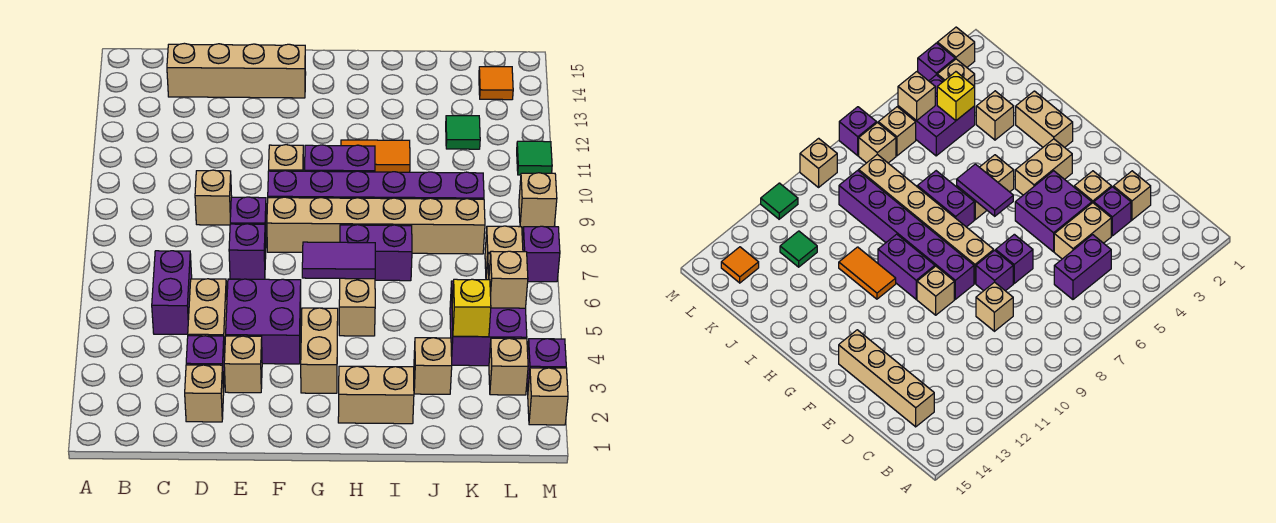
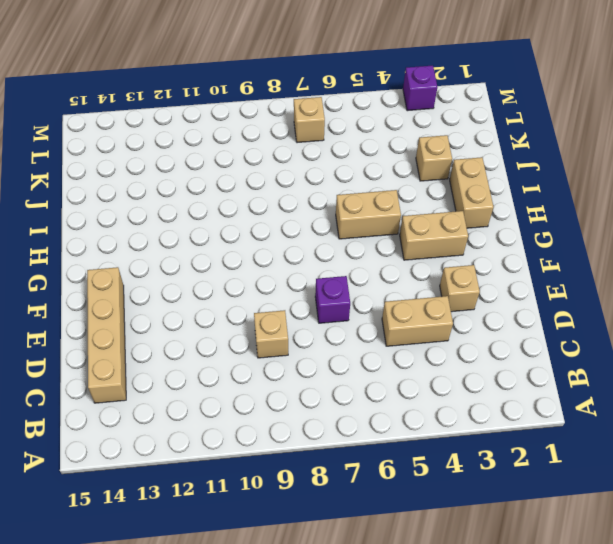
none -> purple brick C5:C6 level 1
none -> tan brick D2 level 1
none -> purple brick D3 level 1
none -> purple brick E4:F5 level 1

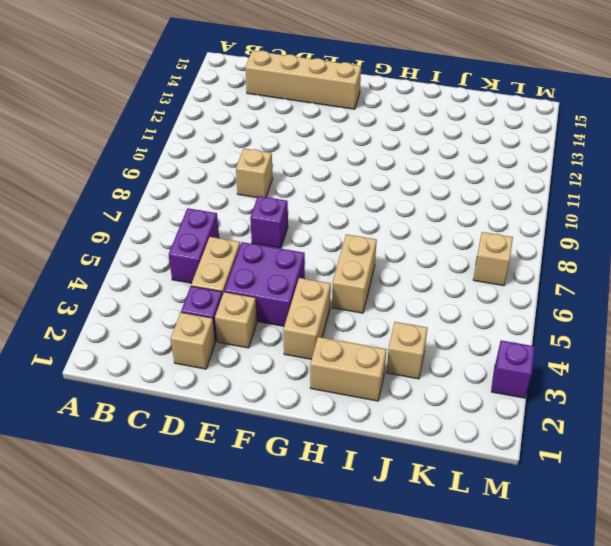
none -> purple brick E8 level 1
none -> tan brick F8:K8 level 1
none -> purple brick F9:K9 level 1
none -> tan brick F10 level 1

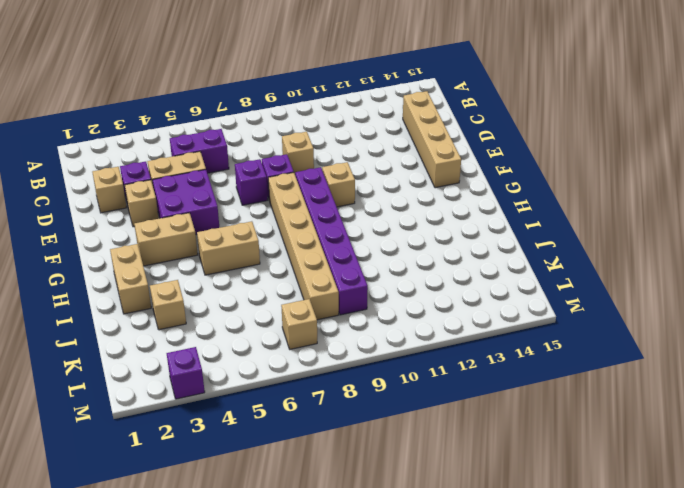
none -> purple brick G10:H10 level 1
none -> purple brick H7:I7 level 1
none -> orange tile H11:I11 level 1
none -> purple brick K4:L5 level 1

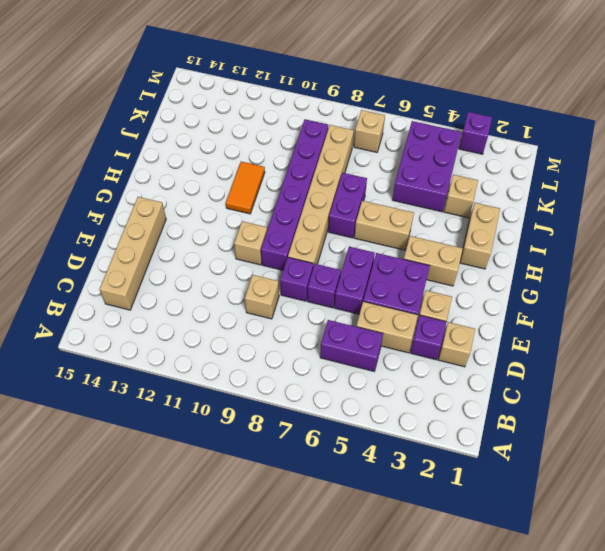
purple brick E6:F6 level 1 -> purple brick G10:H10 level 1
purple brick J4:L5 level 1 -> purple brick K4:L5 level 1
none -> green tile K12 level 1
none -> tan brick L3 level 1
none -> tan brick L6 level 1
none -> orange tile L14 level 1

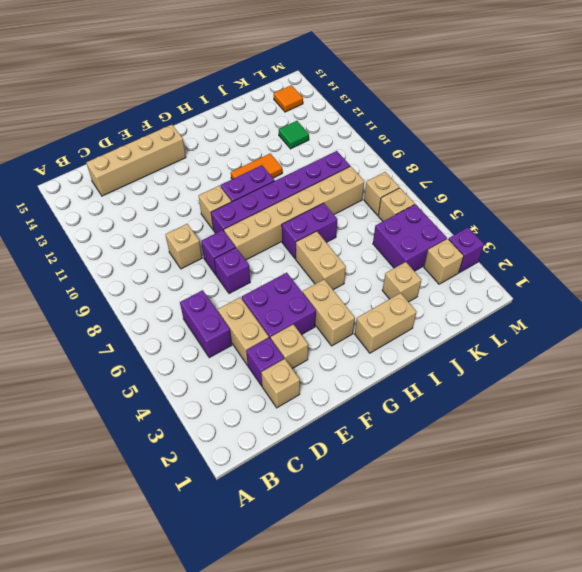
none -> tan brick M2 level 1
none -> purple brick M7 level 1
none -> tan brick M9 level 1
none -> green tile M11 level 1

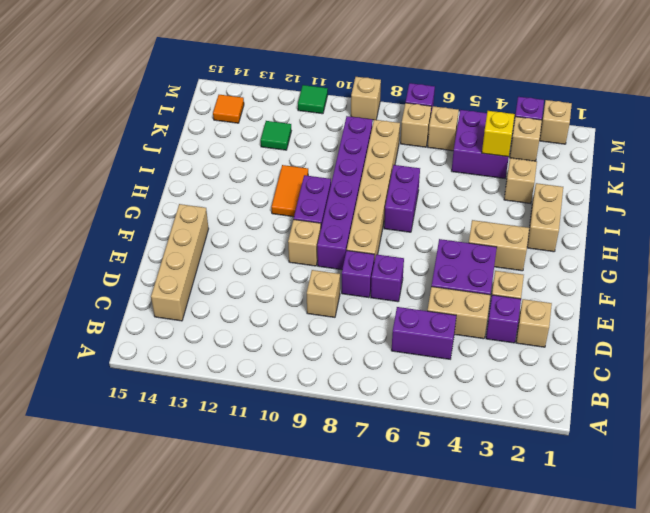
none -> tan brick H5:H6 level 1
none -> purple tile G6:H6 level 2
none -> tan brick L5 level 2

